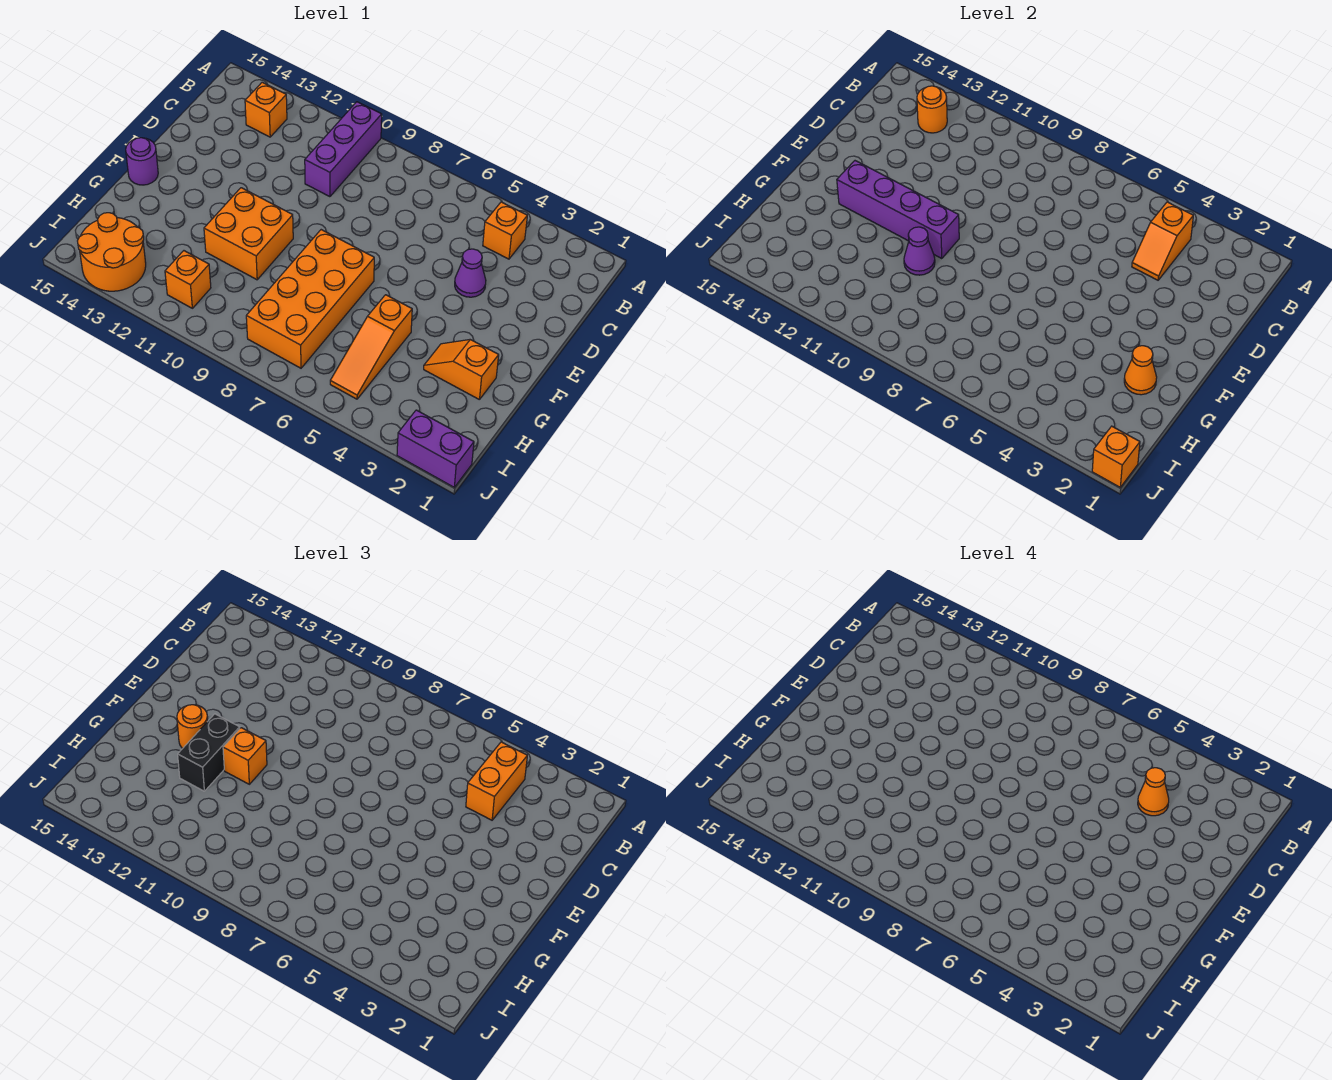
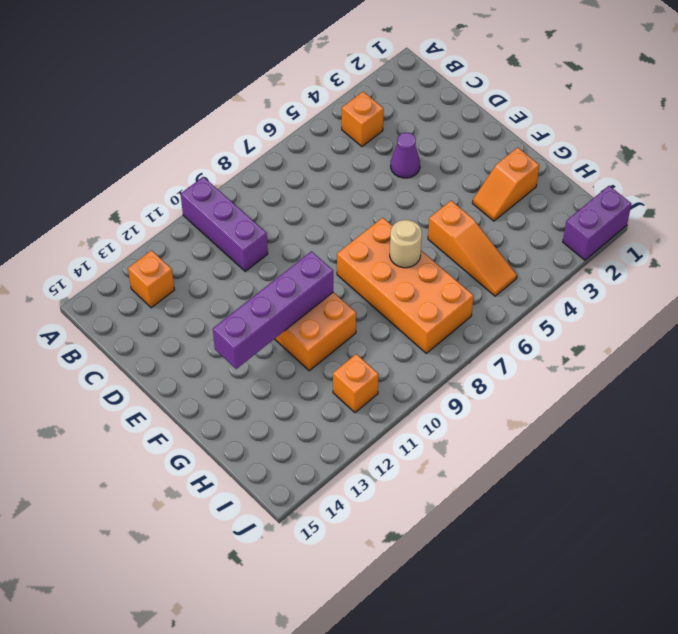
tan round brick G7 level 2 -> none
none -> purple round brick F15 level 1
none -> orange round brick I13:J14 level 1
none -> orange slope B4:C4 level 2 top B

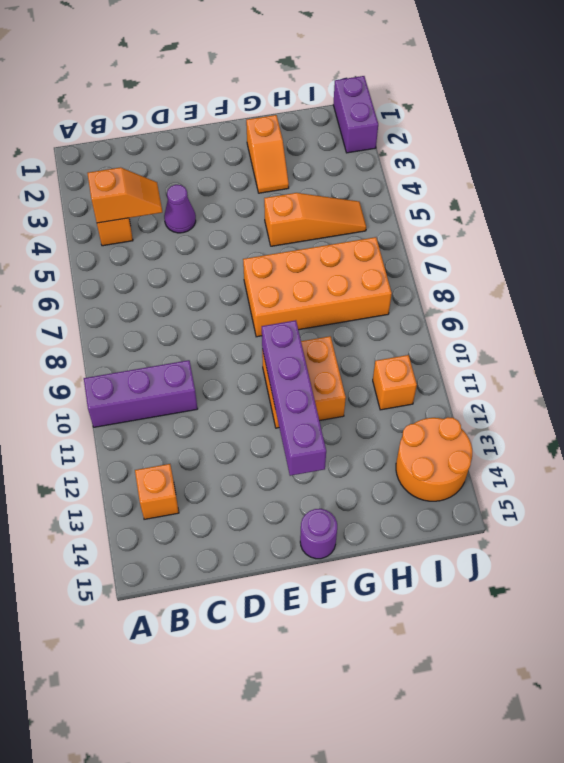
none -> orange round brick B13 level 2
none -> orange cone G2 level 2
none -> purple cone G10 level 2

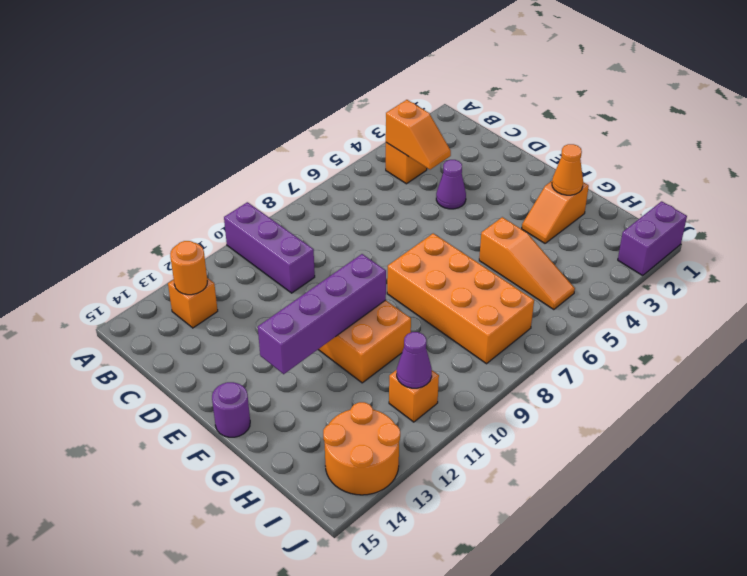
purple cone I11 level 2 -> purple cone G10 level 2
none -> orange brick J1 level 2
none -> orange brick B4:C4 level 3
none -> orange brick F11 level 3

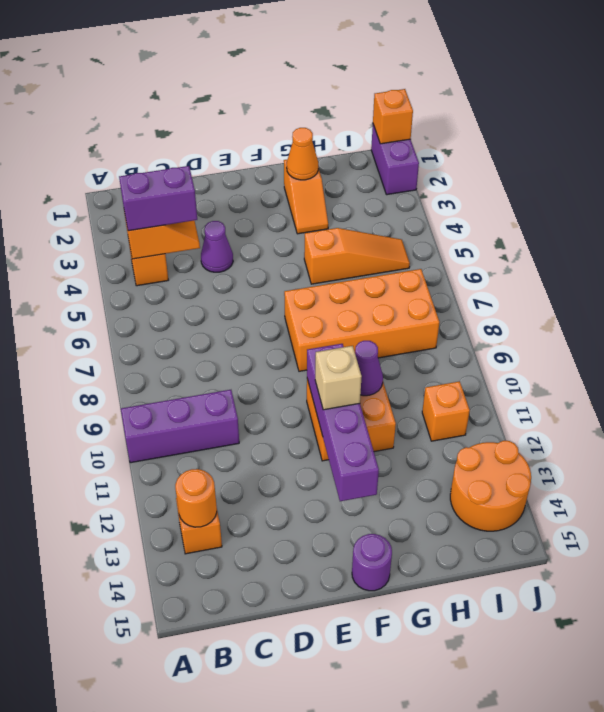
purple brick B4:C4 level 3 -> orange brick B4:C4 level 3
tan brick F11 level 3 -> orange brick F11 level 3
none -> black brick F12:G12 level 3
none -> orange round brick F13 level 3
none -> orange cone C4 level 4

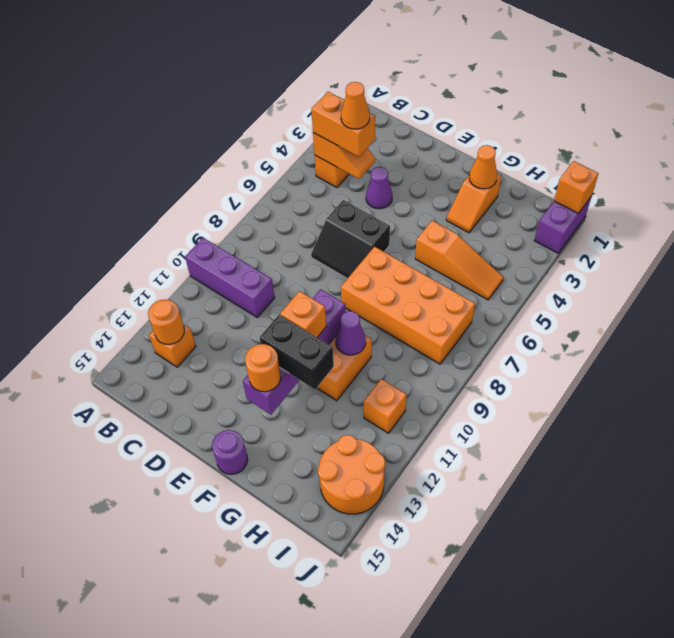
black slope D6:E7 level 1 top 6 -> none

